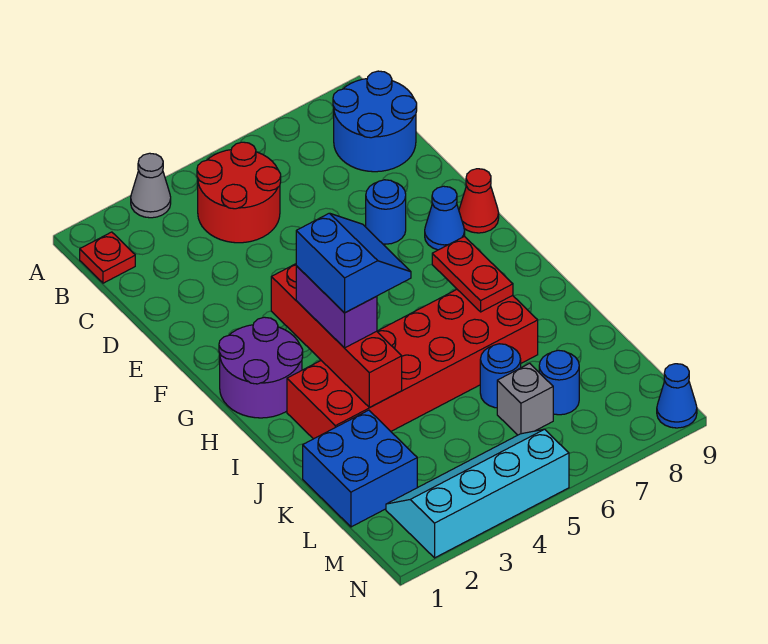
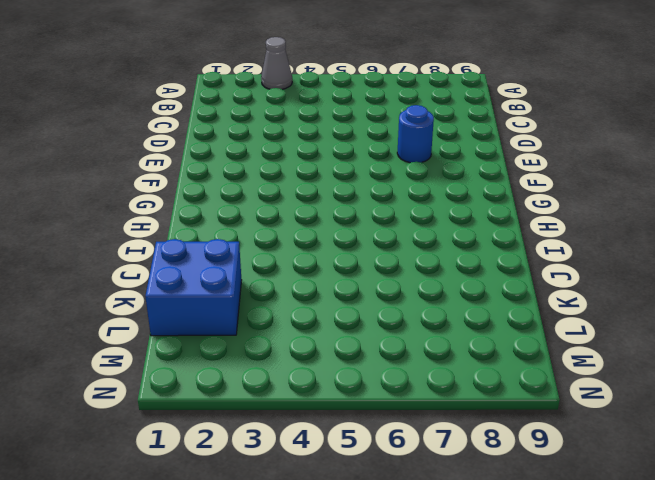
none -> red plate B1 level 1
none -> red round brick B4:C5 level 1
none -> blue round brick B8:C9 level 1

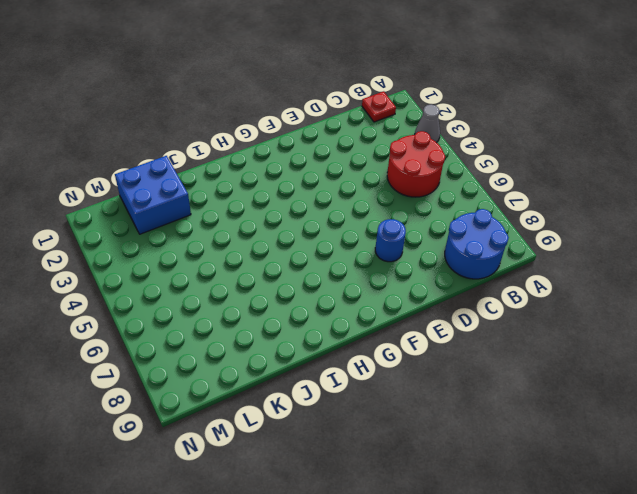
none -> blue cone F8 level 1
none -> red cone F9 level 1
none -> purple round brick G1:H2 level 1

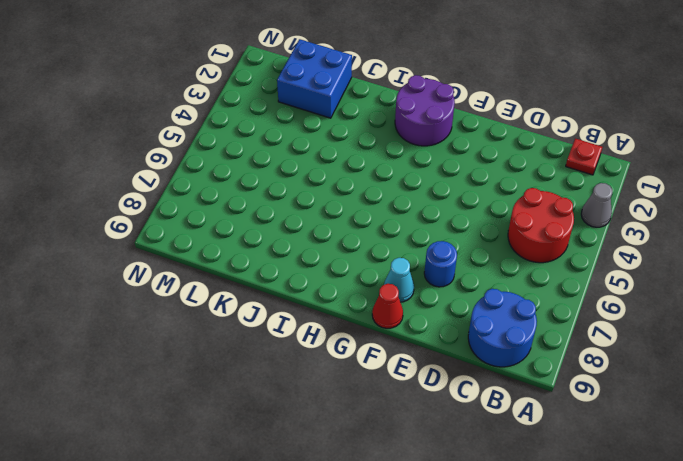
cyan cone F8 level 1 -> blue cone F8 level 1
none -> red brick I2:J7 level 1
none -> blue round brick K6 level 1
none -> grey brick L6 level 1

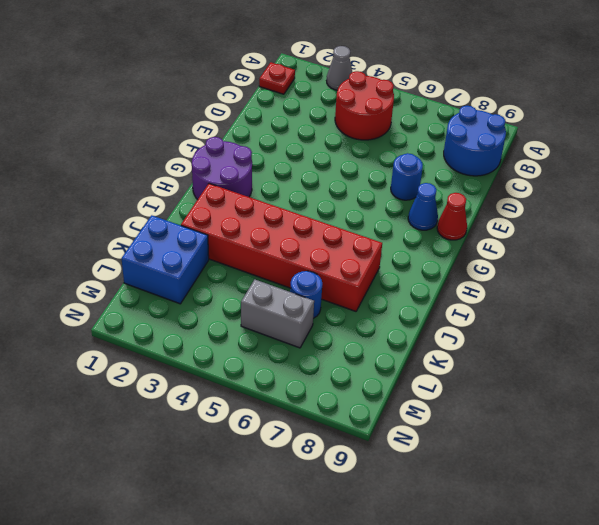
grey brick L5:L6 level 1 -> grey brick L6 level 1
none -> blue round brick L7 level 1
none -> cyan slope M2:N5 level 1 top N
none -> blue cone N9 level 1

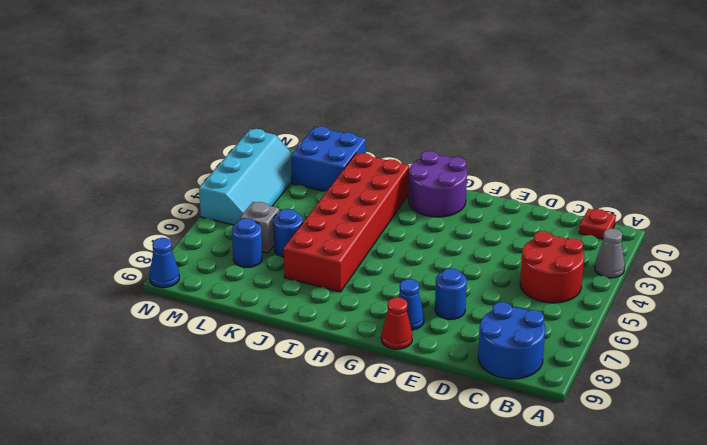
none -> red brick G3:J3 level 2
none -> red plate H7:I7 level 2
none -> purple brick H3:I3 level 3

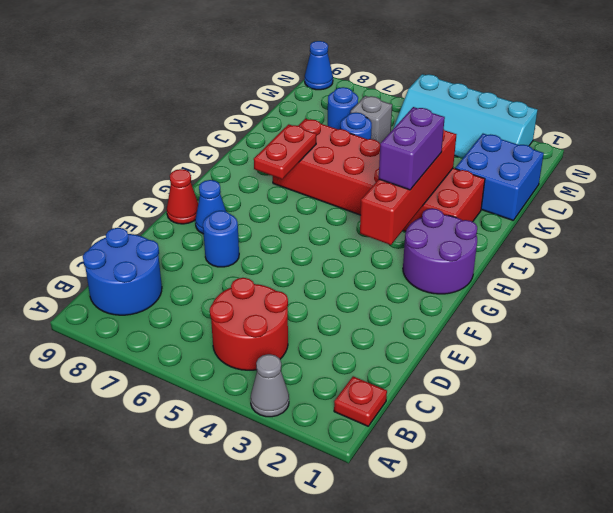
none -> blue slope H3:I4 level 4 top 3

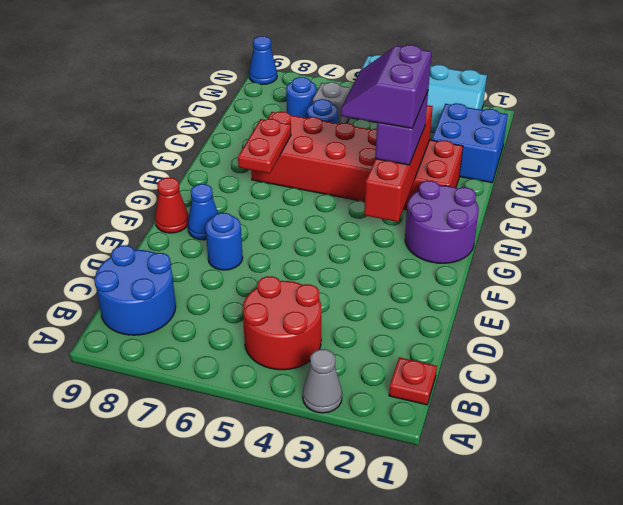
purple slope H3:I4 level 4 top 3 -> blue slope H3:I4 level 4 top 3

